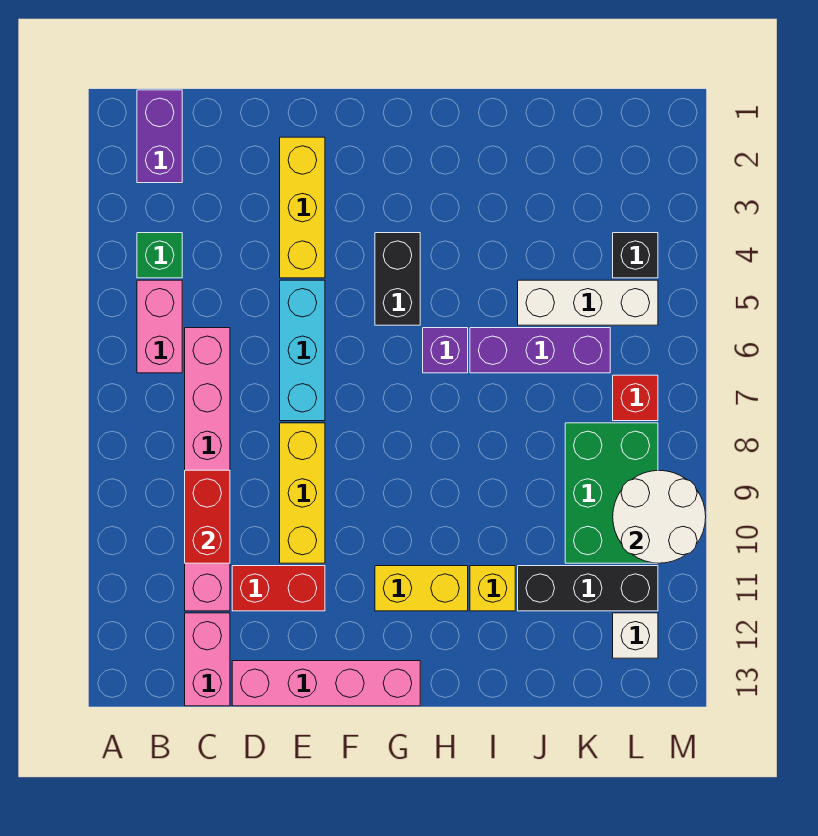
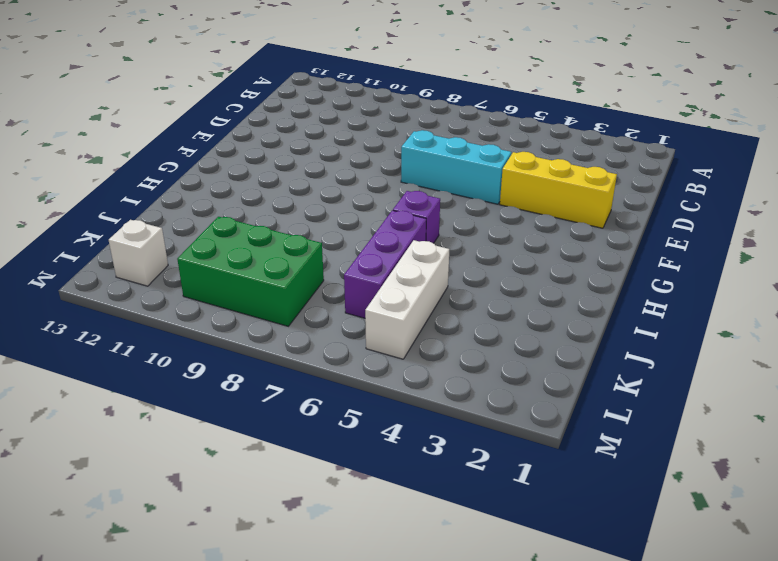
none -> purple brick B1:B2 level 1
none -> green brick B4 level 1
none -> pink brick B5:B6 level 1

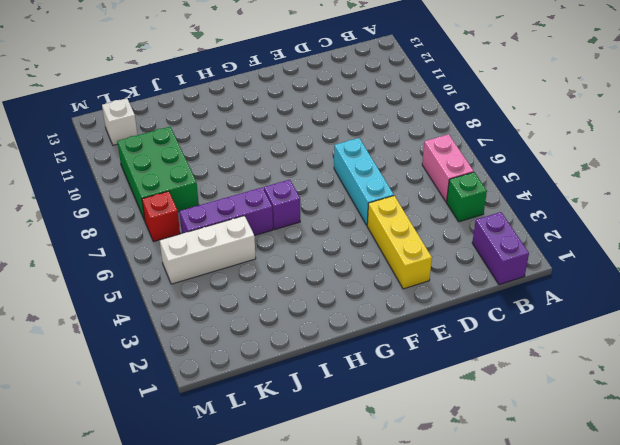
none -> pink brick C6:C11 level 1
none -> pink brick C12:C13 level 1
none -> red brick D11:E11 level 1

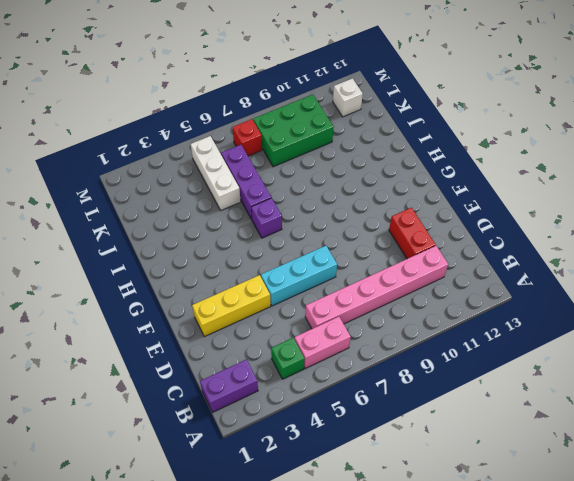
none -> pink brick C12:C13 level 1
none -> pink brick D13:G13 level 1
none -> yellow brick E8:E10 level 1

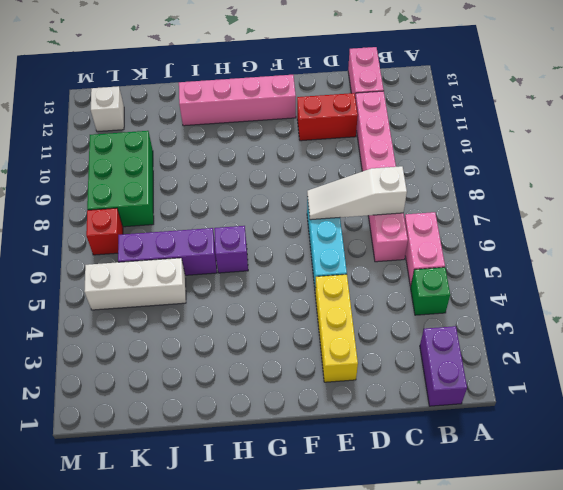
white slope C7:E7 level 2 top C -> none
pink brick F12:I12 level 1 -> pink brick D13:G13 level 1
none -> yellow brick E8:E10 level 1
none -> black brick G4:G5 level 1
none -> yellow brick G11:H11 level 1

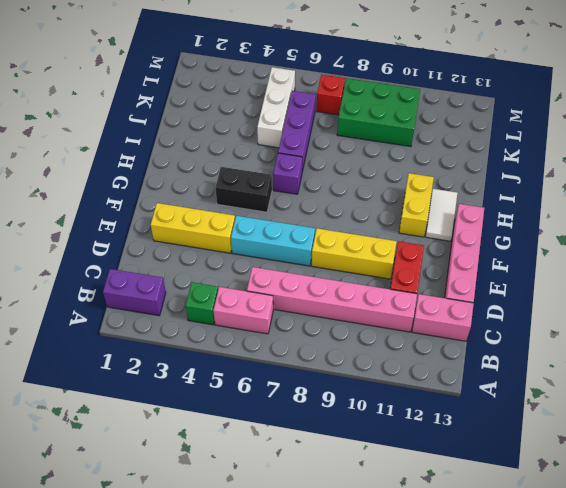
white tile G12:H12 level 1 -> none
none -> yellow brick I11 level 1
none -> black brick J11:L11 level 1
none -> black brick L4 level 1

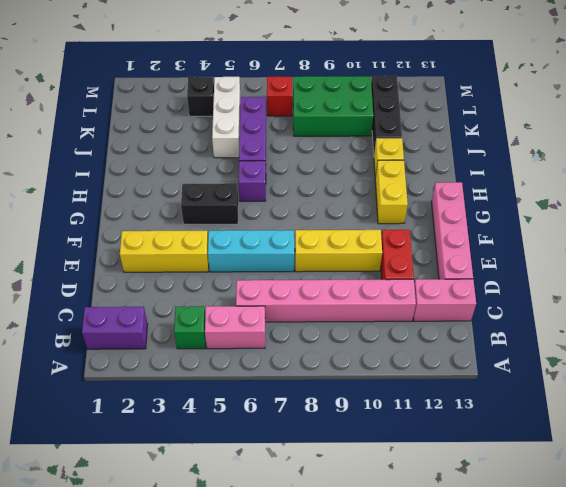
none -> white brick L12 level 1
none -> red brick C9:C10 level 2
none -> white round brick L9:M10 level 2

